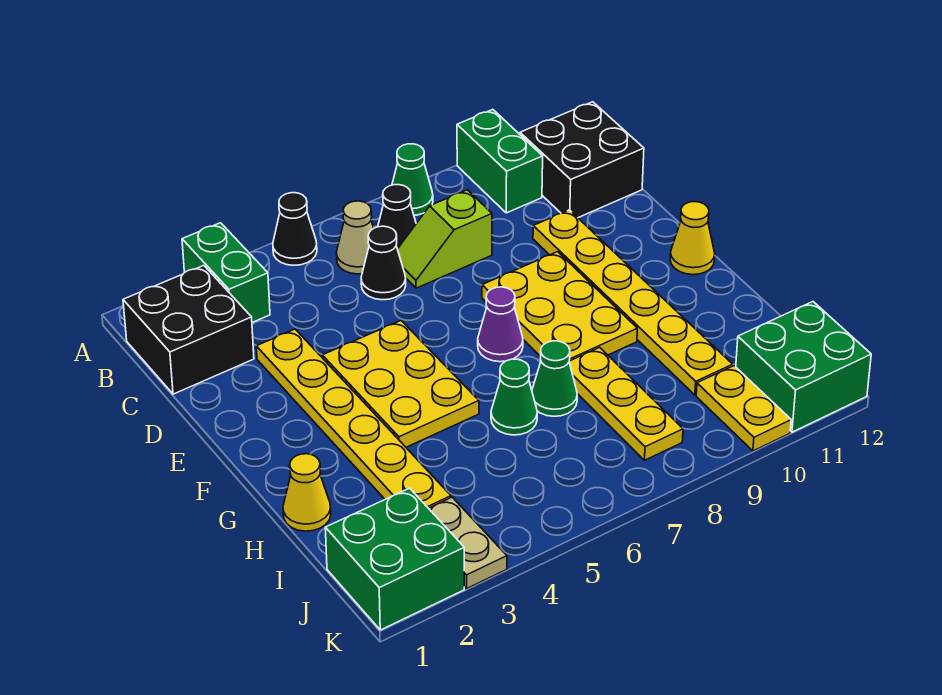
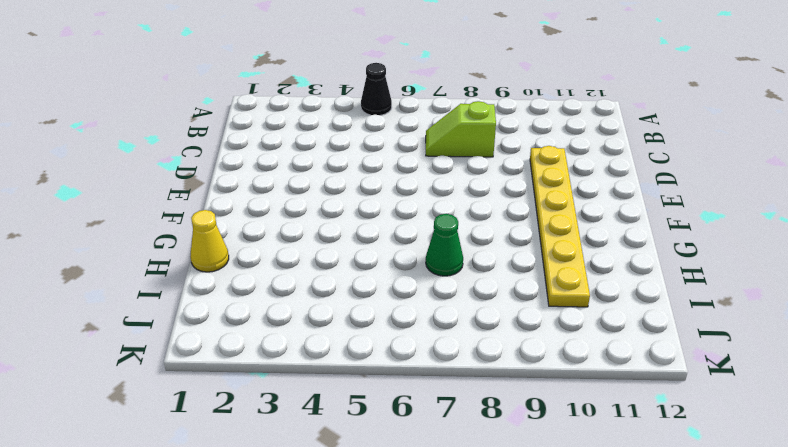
none -> green brick A3:B3 level 1
none -> green cone A8 level 1
none -> green brick A10:B10 level 1

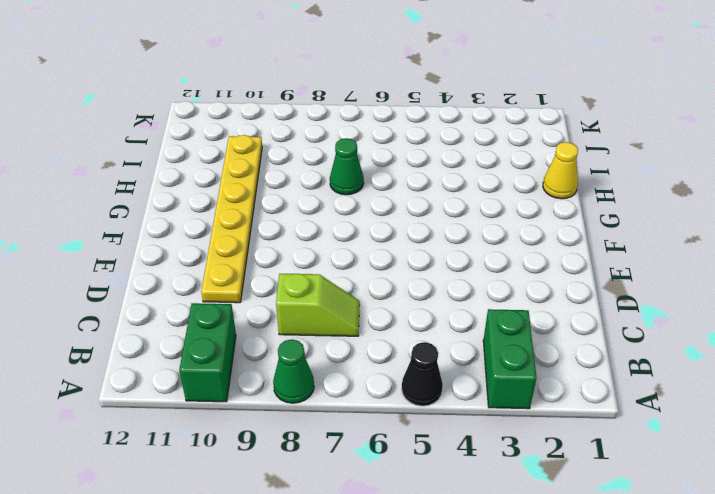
none -> black brick B1:C2 level 1
none -> tan cone B6 level 1
none -> black cone B7 level 1

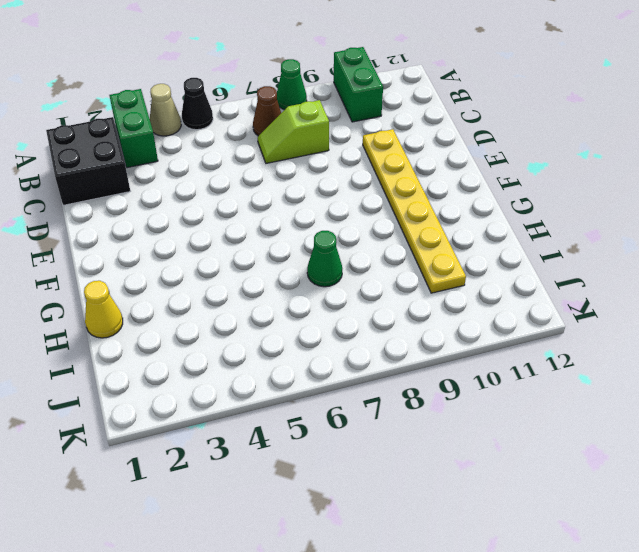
tan cone A4 level 1 -> tan cone B6 level 1
brown cone B7 level 1 -> black cone B7 level 1
none -> black brick B11:C12 level 1
none -> black cone C6 level 1
none -> yellow plate D3:I3 level 1

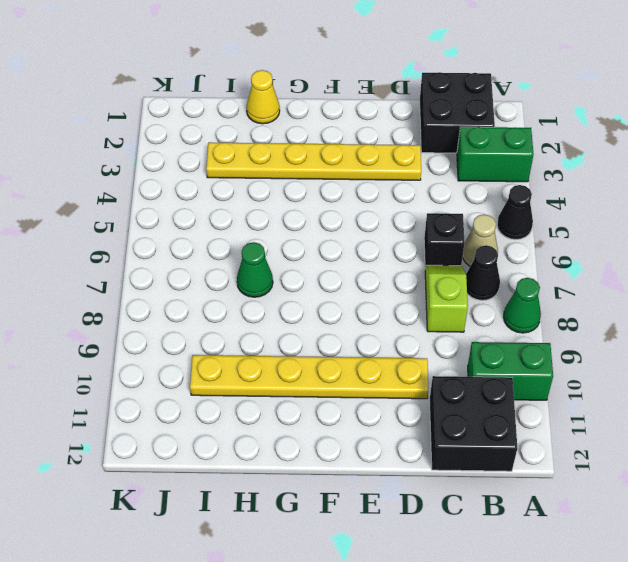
black brick C6 level 1 -> black cone C6 level 1
none -> yellow plate E4:G5 level 1
none -> yellow plate E8:G9 level 1
none -> purple cone F7 level 1

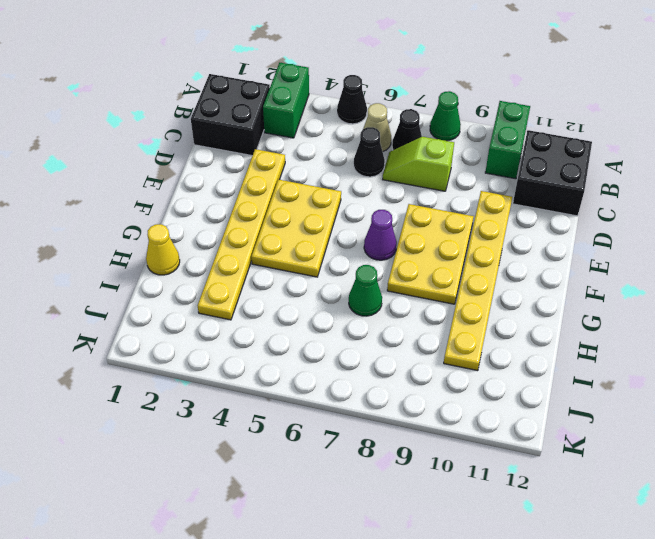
none -> yellow cone F12 level 1
none -> green cone H6 level 1
none -> yellow plate H8:J8 level 1

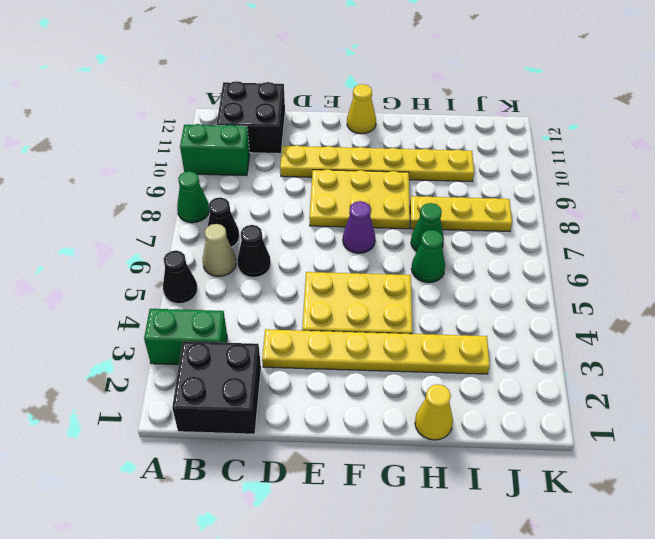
none -> lime slope C7:C8 level 1 top 8
none -> green brick J1:K2 level 1
none -> tan plate J3:K3 level 1

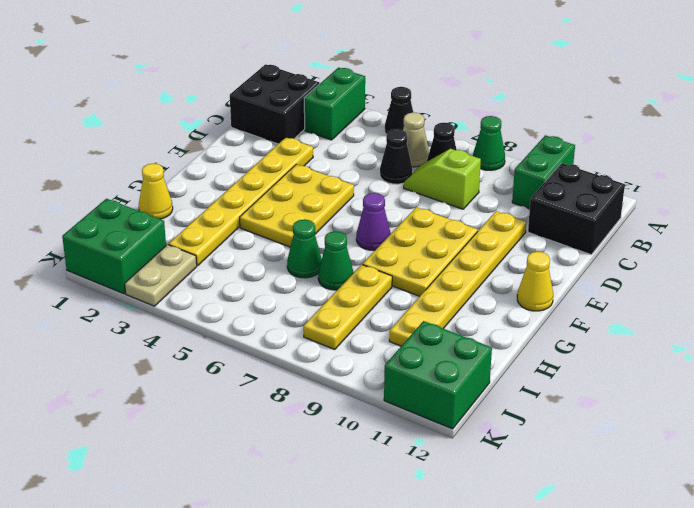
none -> yellow plate J10:K10 level 1

